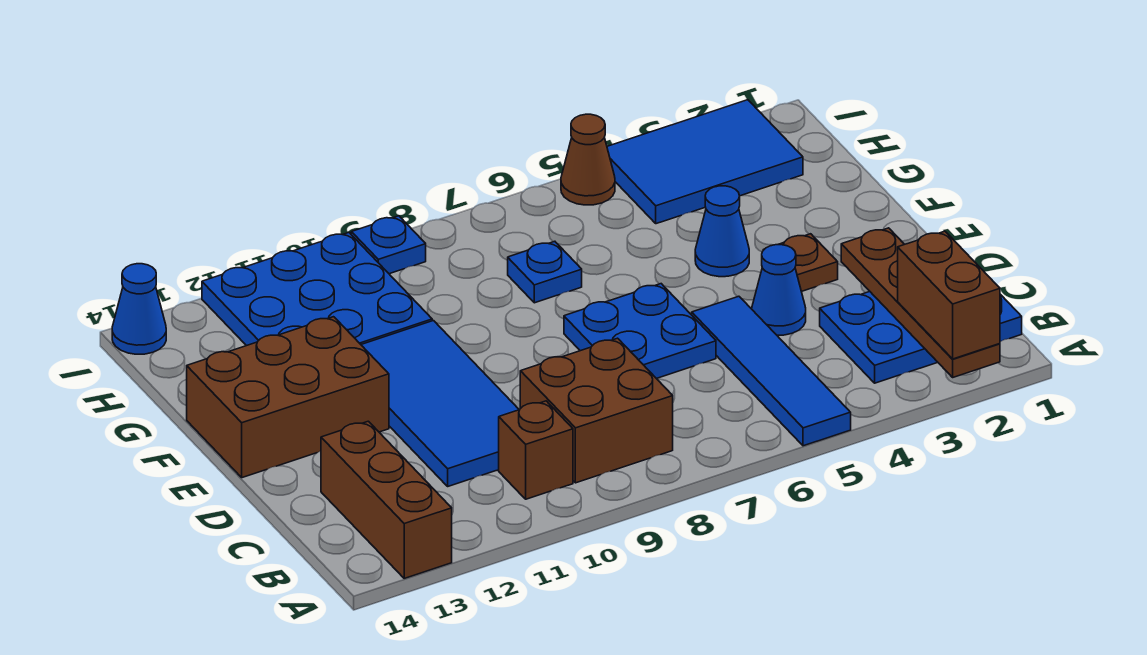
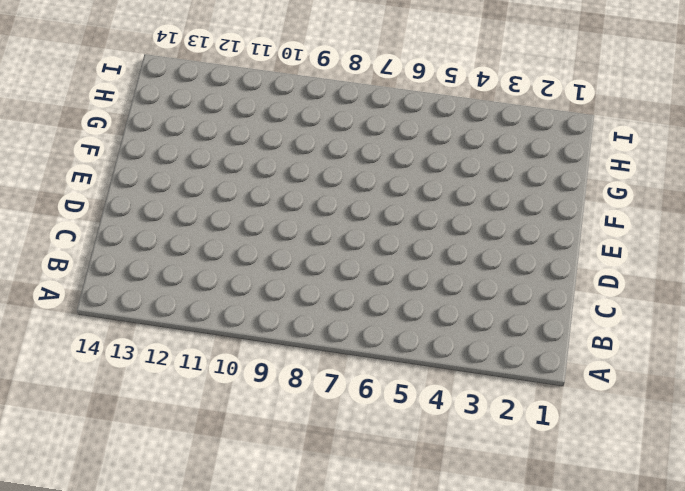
none -> blue tile A5:D5 level 1
none -> brown brick A13:C13 level 1
none -> blue plate B1:C3 level 1

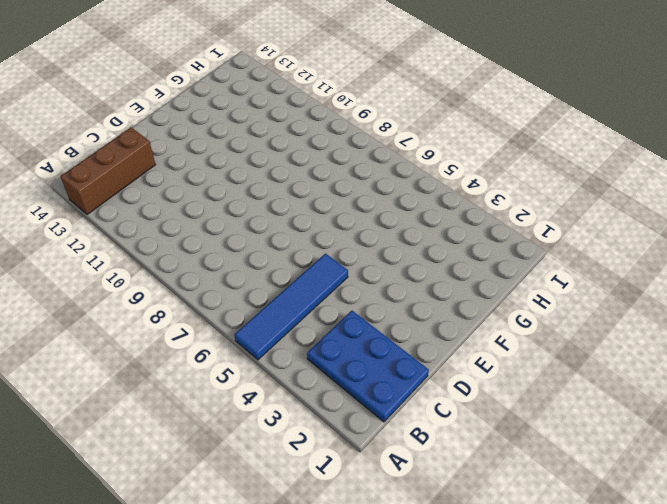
none -> brown brick B8:C9 level 1
none -> brown brick B10 level 1
none -> blue tile C10:F11 level 1

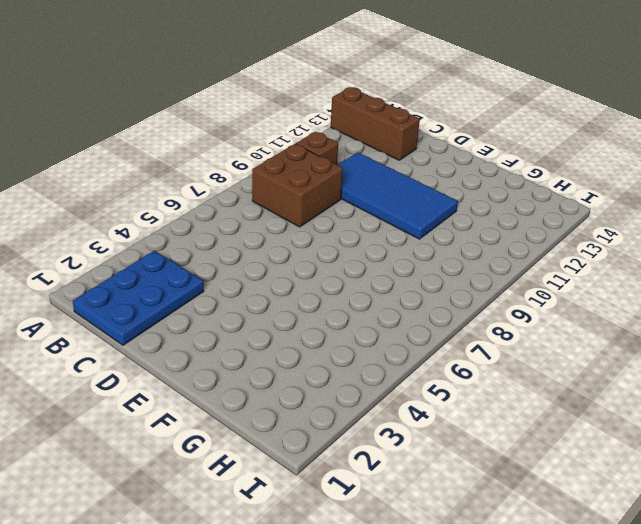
none -> blue tile A5:D5 level 1
none -> blue cone D4 level 1
none -> blue plate D6:E7 level 1

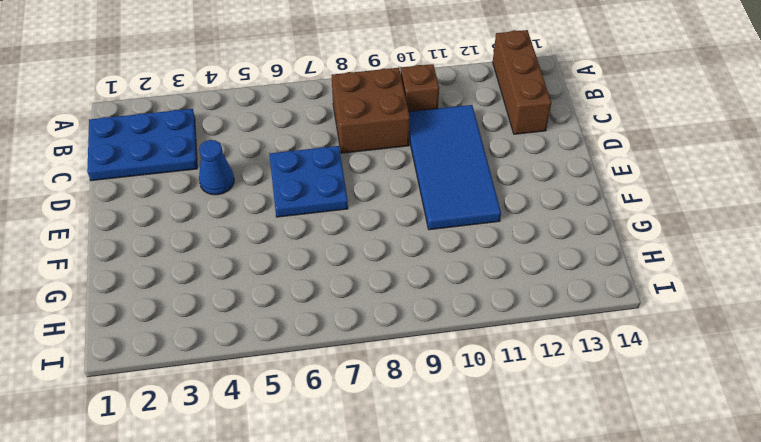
none -> blue tile A5:D5 level 1
none -> brown plate E3 level 1
none -> brown brick E12:F14 level 1

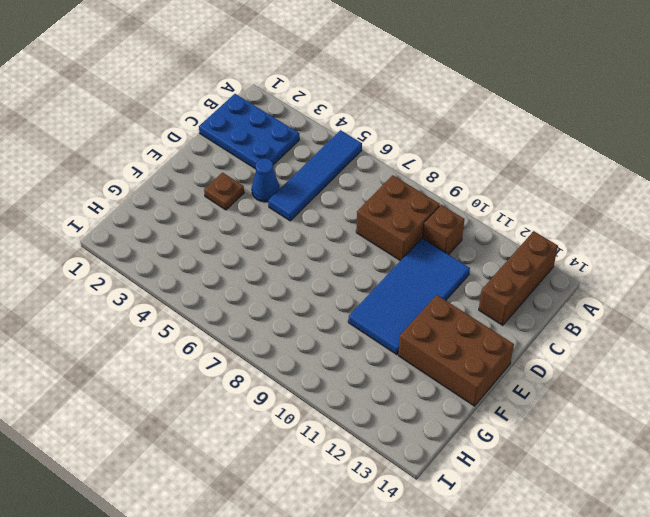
none -> blue plate D6:E7 level 1
none -> blue cone F4 level 1
none -> blue plate G7 level 1

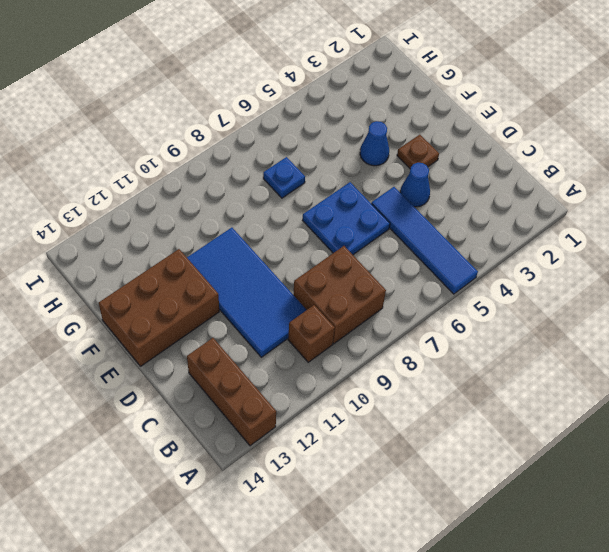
none -> blue plate B1:C3 level 1
none -> blue plate G10:I12 level 1
none -> blue tile H2:I4 level 1

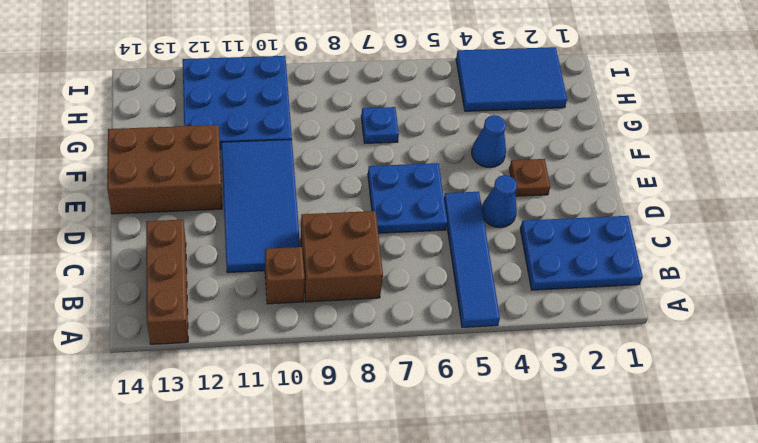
none -> brown cone I5 level 1
none -> blue plate I9 level 1
none -> blue cone I14 level 1

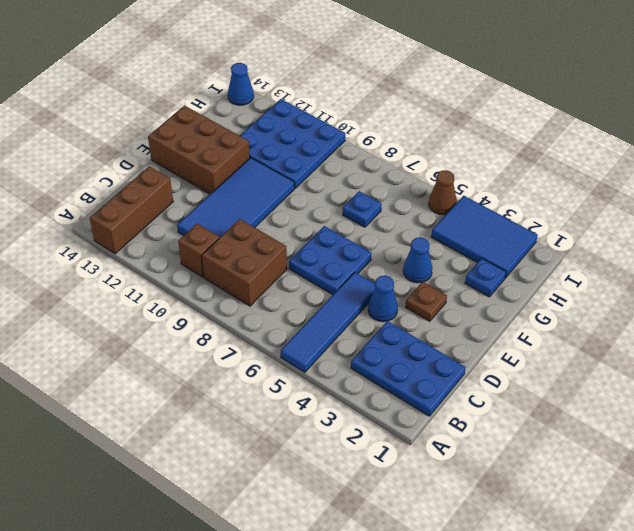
blue plate G2 level 1 -> blue plate I9 level 1
none -> brown plate A2:D2 level 2
none -> brown brick A2:B2 level 3

